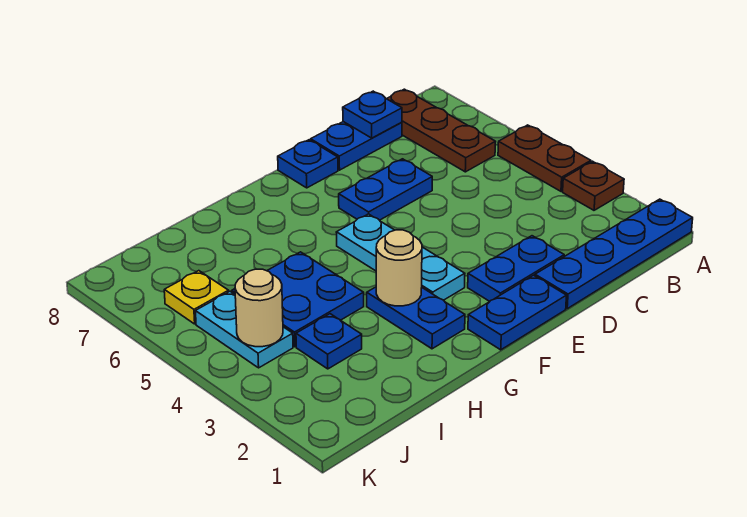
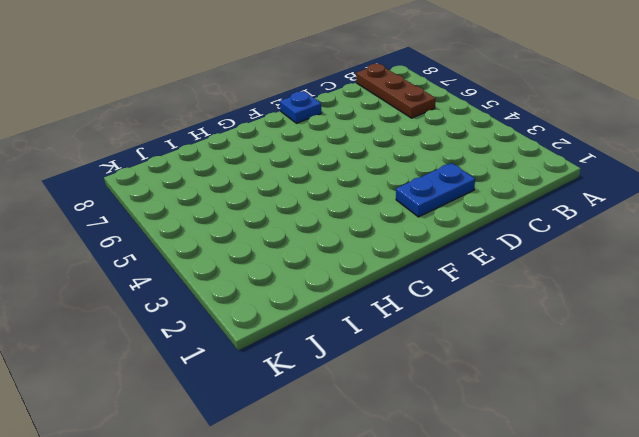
none -> blue plate A1:D1 level 1
none -> brown plate A3 level 1
none -> brown plate A4:A5 level 1

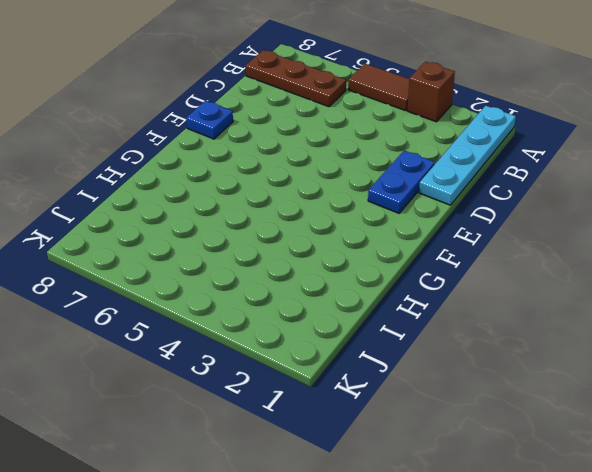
cyan plate A1:D1 level 1 -> blue plate A1:D1 level 1
brown brick A3 level 1 -> brown plate A3 level 1
brown tile A4:A5 level 1 -> brown plate A4:A5 level 1
none -> blue plate C8:D8 level 1
none -> blue plate D6:E6 level 1
none -> blue plate E1:F1 level 1

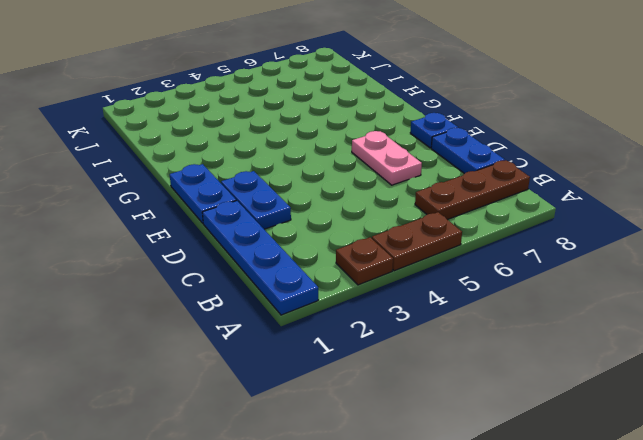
pink plate D6:E6 level 1 -> blue plate D6:E6 level 1
none -> cyan plate F3:F5 level 1
none -> blue plate G2:G3 level 1
none -> blue plate H4:I5 level 1

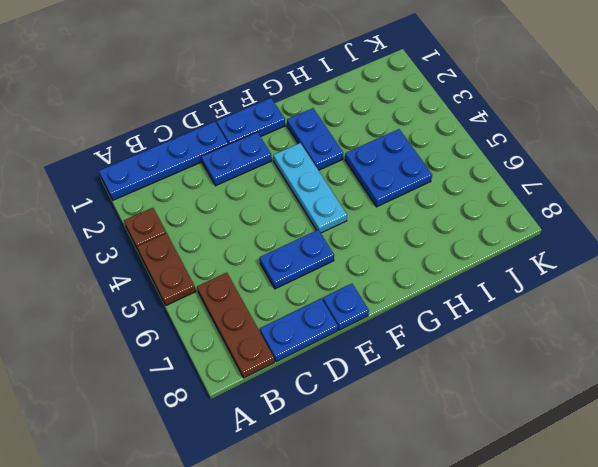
none -> blue plate I3 level 1
none -> cyan plate J4:J5 level 1
none -> yellow plate J6 level 1

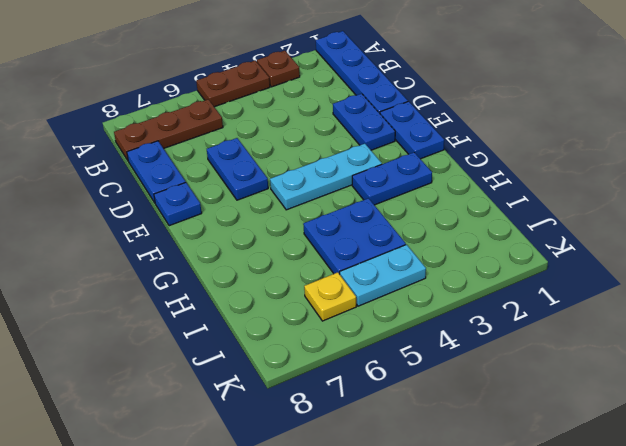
none -> blue plate I3 level 1
none -> blue plate C8 level 2
none -> tan round brick G3 level 2

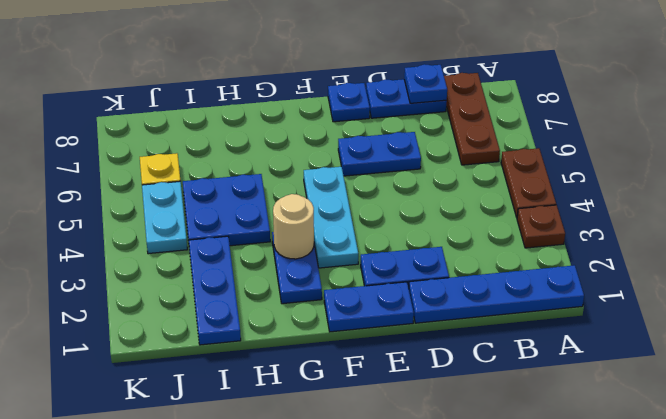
blue plate I1:I3 level 1 -> blue plate I3 level 1
none -> tan round brick J4 level 2

